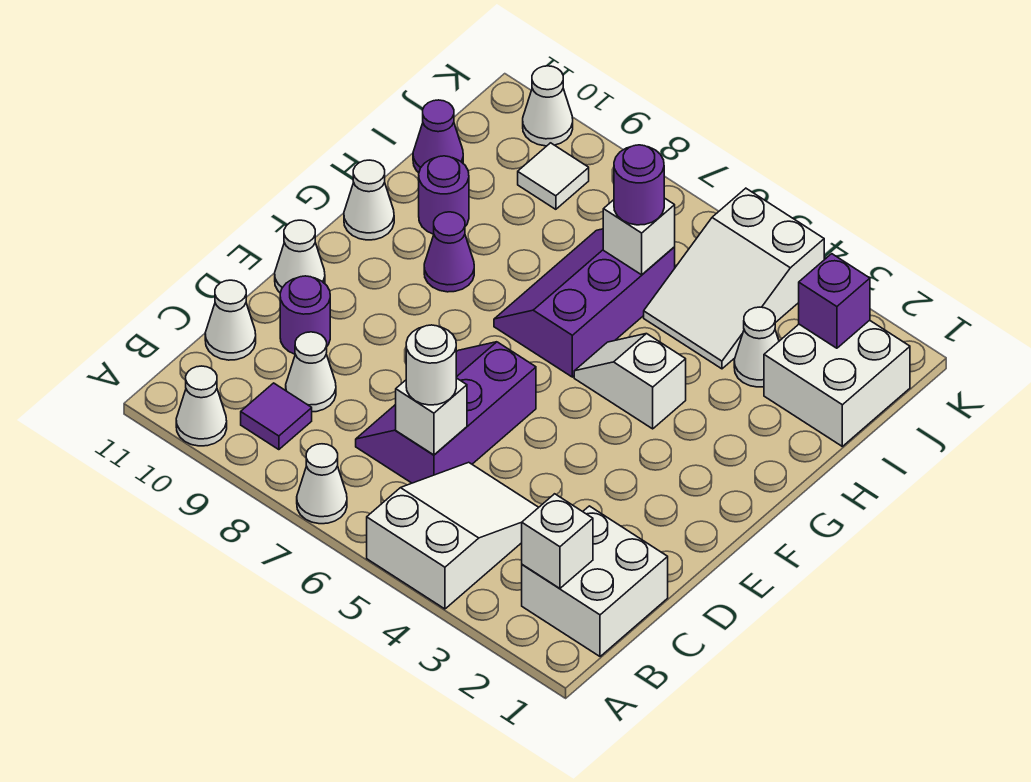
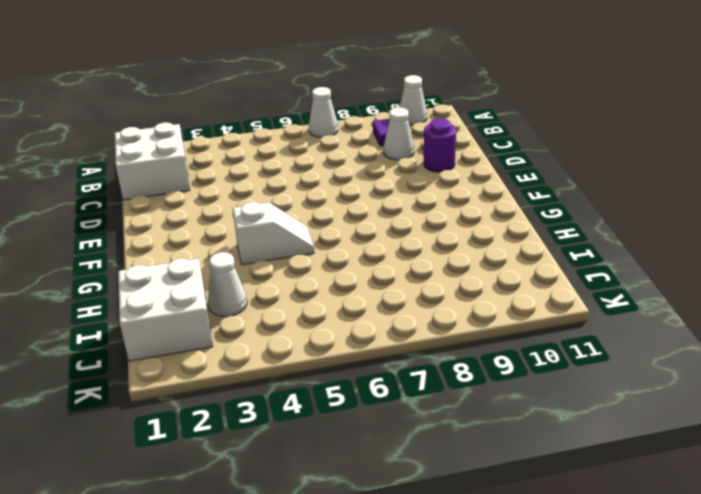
none -> white slope A4:C5 level 1 top A
none -> purple slope C6:E7 level 1 top 6
none -> white cone C11 level 1

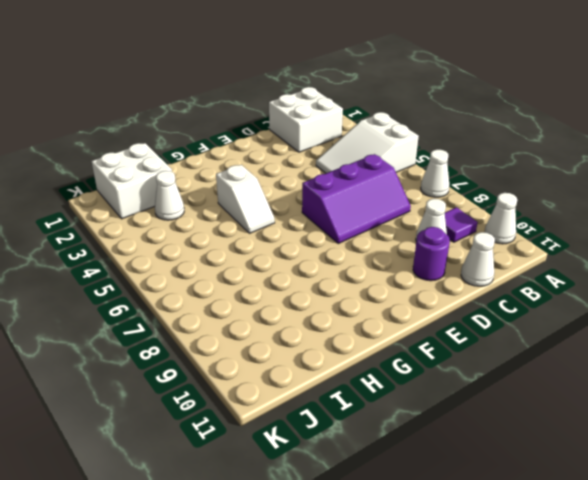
none -> white cone E11 level 1
none -> purple slope G6:I7 level 1 top 6
none -> purple cone G9 level 1

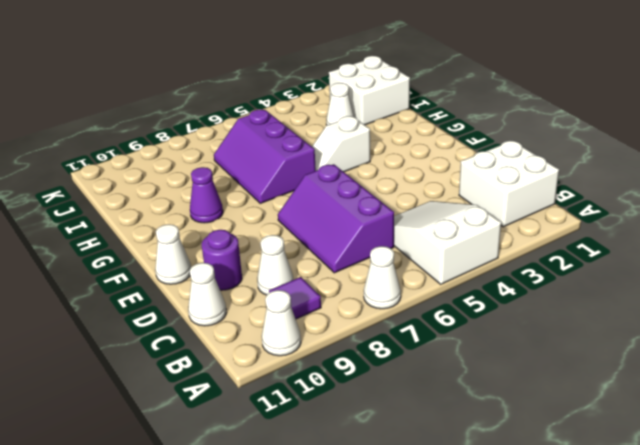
none -> white cone G11 level 1
none -> purple round brick H10 level 1
none -> white slope I4:K5 level 1 top K

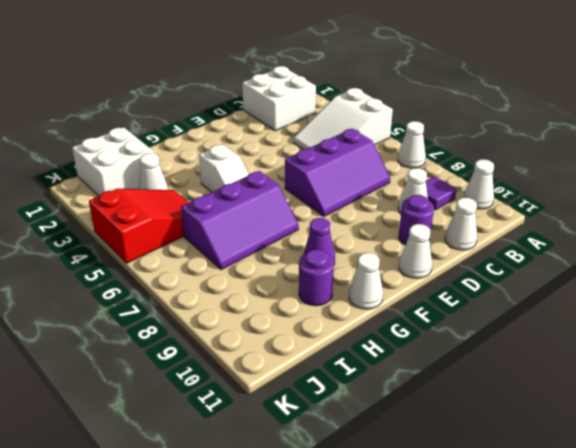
red slope I4:K5 level 1 top K -> white slope I4:K5 level 1 top K
none -> purple cone I11 level 1
none -> white tile J9 level 1
none -> white cone K10 level 1

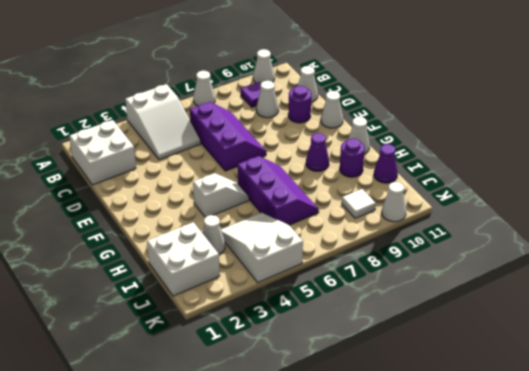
none -> white brick B2 level 2
none -> white brick C6 level 2
none -> white brick I6 level 2

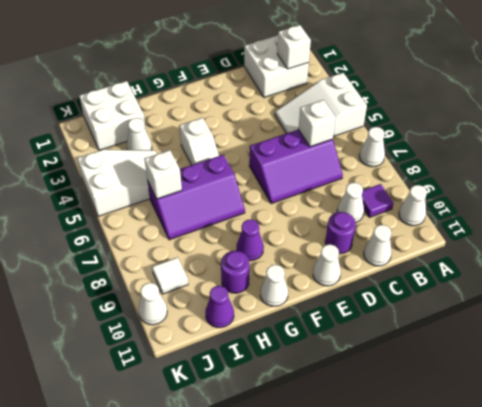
none -> purple brick J2 level 2
none -> white round brick C6 level 3
none -> purple round brick I6 level 3

